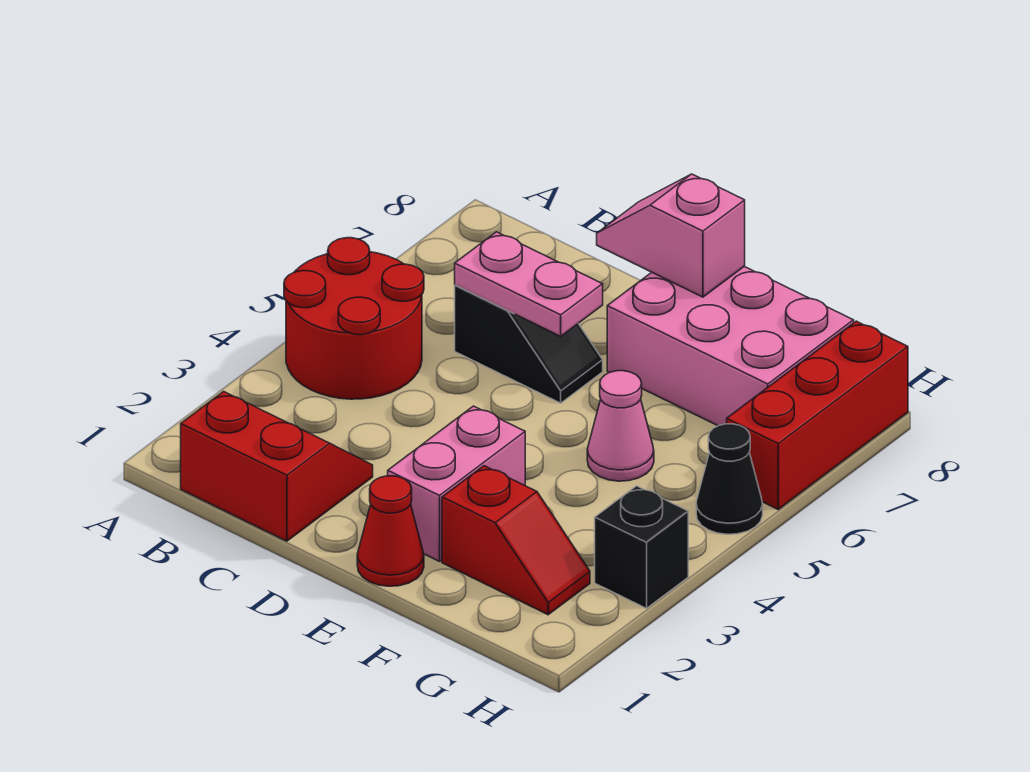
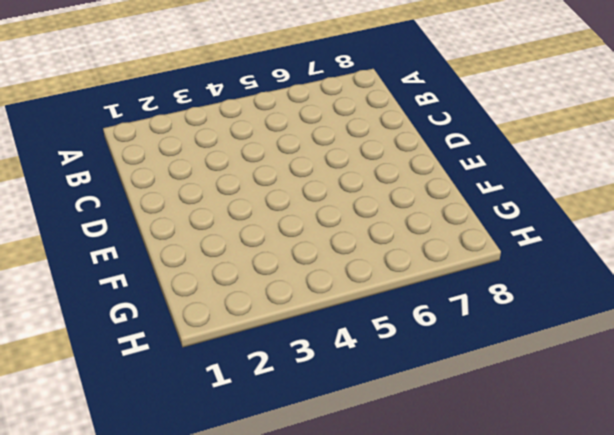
none -> red round brick A4:B5 level 1
none -> red slope B1:C2 level 1 top 1
none -> black slope C6:D6 level 1 top C

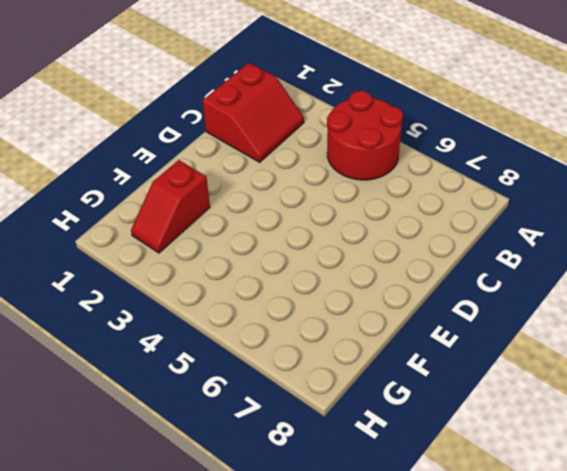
none -> black slope C6:D6 level 1 top C
none -> red cone E1 level 1
none -> pink brick E2:E3 level 1

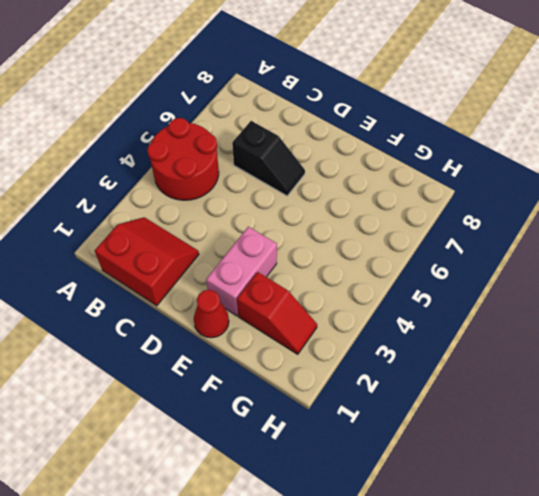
none -> pink brick E7:G8 level 1
none -> pink cone F5 level 1
none -> black brick H3 level 1

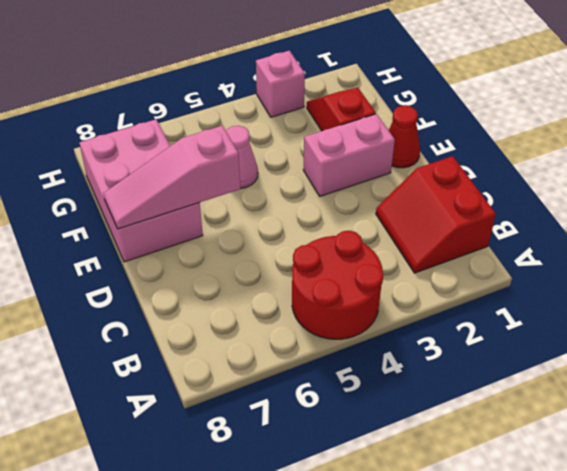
pink slope E6:E8 level 2 top 6 -> pink slope D8:E8 level 2 top E
pink brick H3 level 1 -> black brick H3 level 1
none -> black slope C6:D6 level 1 top C
none -> black cone H5 level 1
none -> red brick H6:H8 level 1

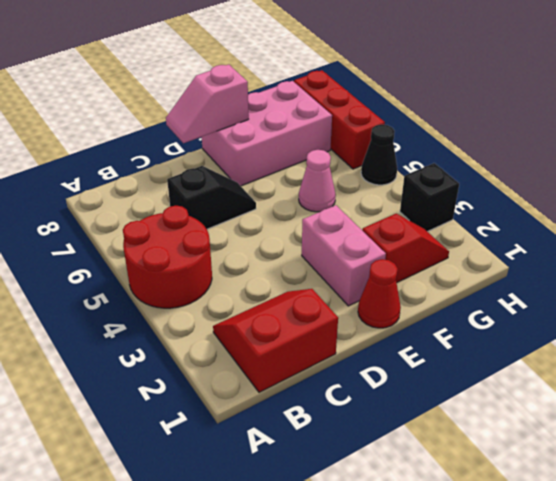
none -> pink plate C6:D6 level 2

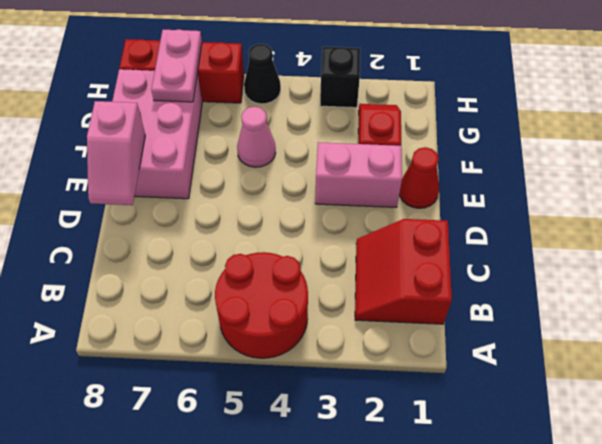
pink plate G7:H7 level 2 -> pink plate C6:D6 level 2
none -> black slope C6:D6 level 1 top C

